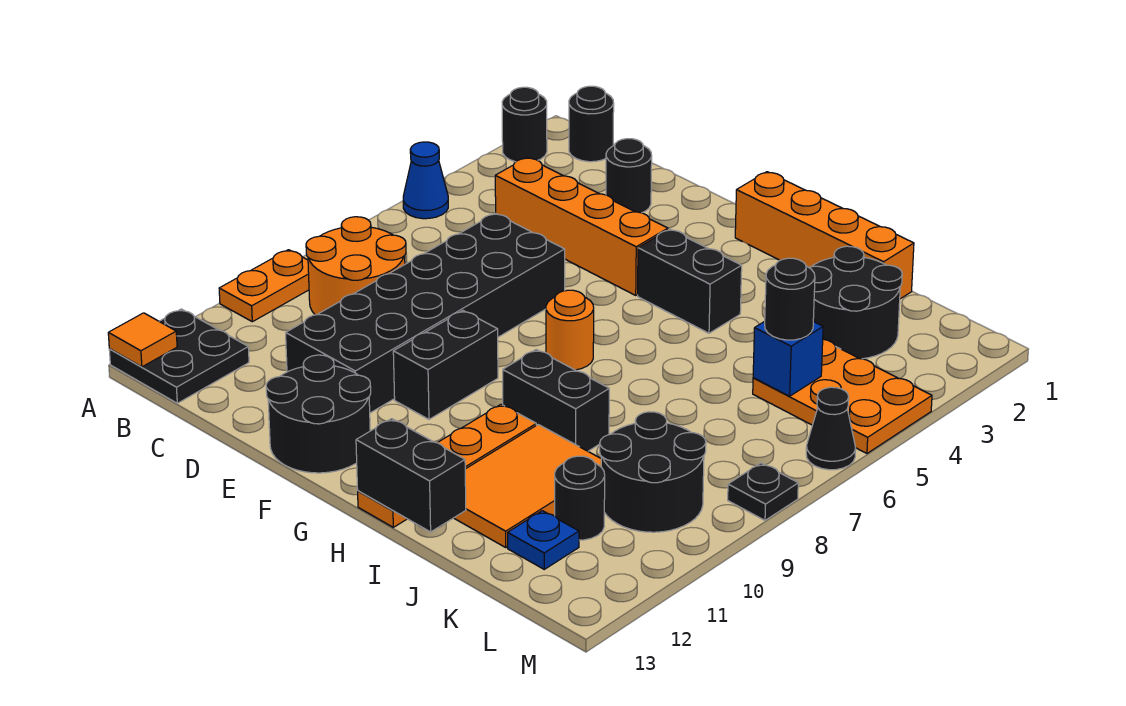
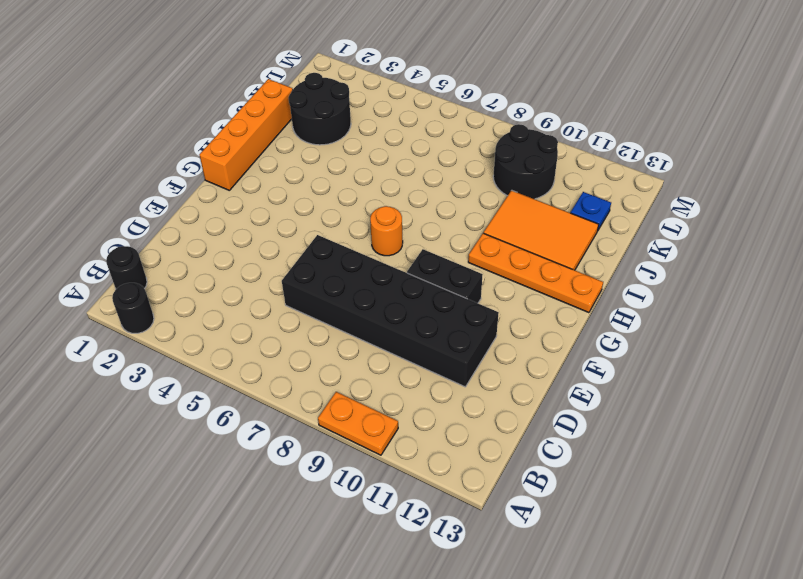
none -> blue cone A5 level 1
none -> black plate A12:B13 level 1
none -> orange round brick B8:C9 level 1

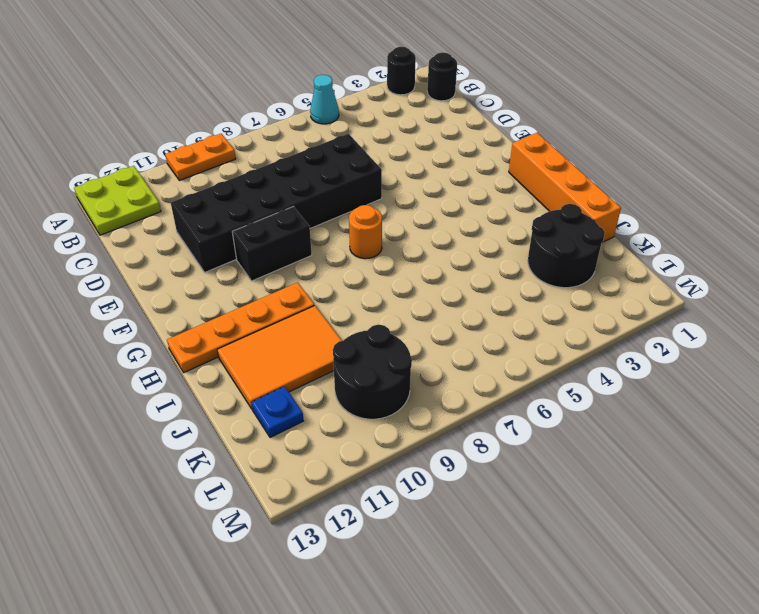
cyan cone A5 level 1 -> blue cone A5 level 1
lime plate A12:B13 level 1 -> black plate A12:B13 level 1
none -> orange round brick B8:C9 level 1
none -> orange brick C4:F4 level 1
none -> black round brick D2 level 1

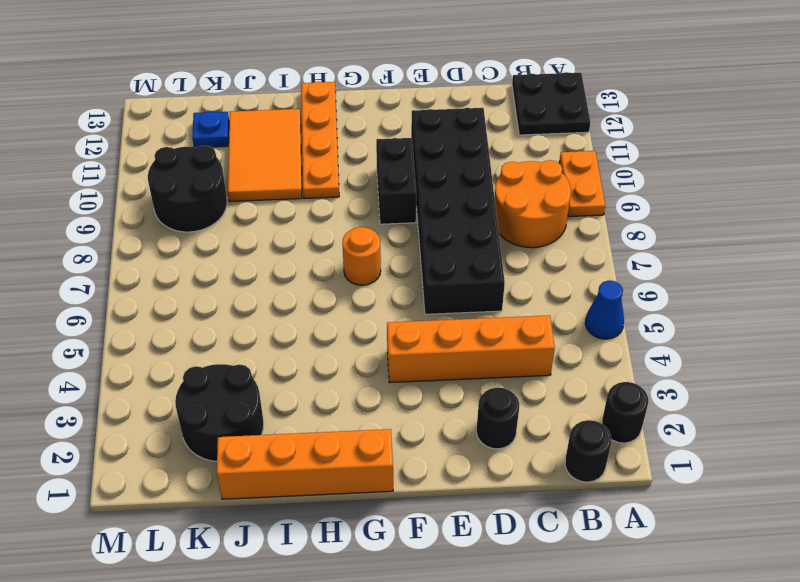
none -> black round brick E12:F13 level 1
none -> black brick G4:H4 level 1
none -> black brick H9:I9 level 1

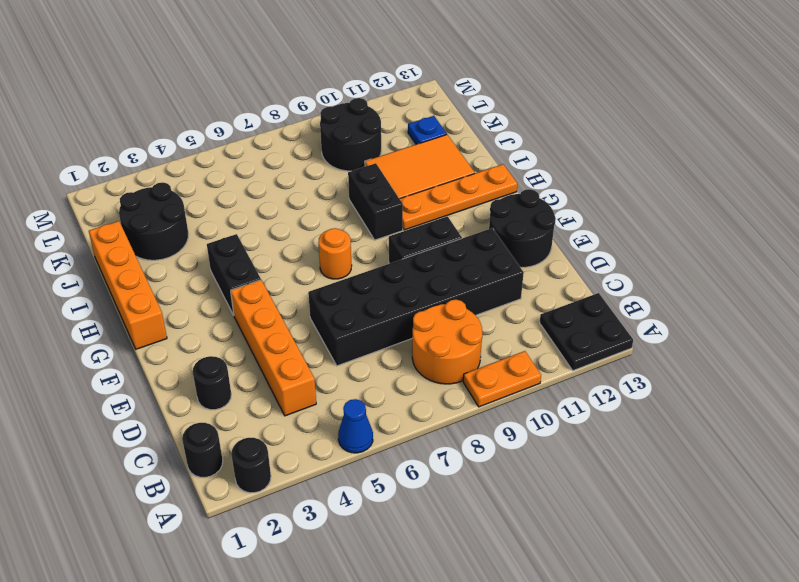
none -> orange plate K4:M5 level 1
none -> black round brick K11 level 1
none -> black cone M6 level 1

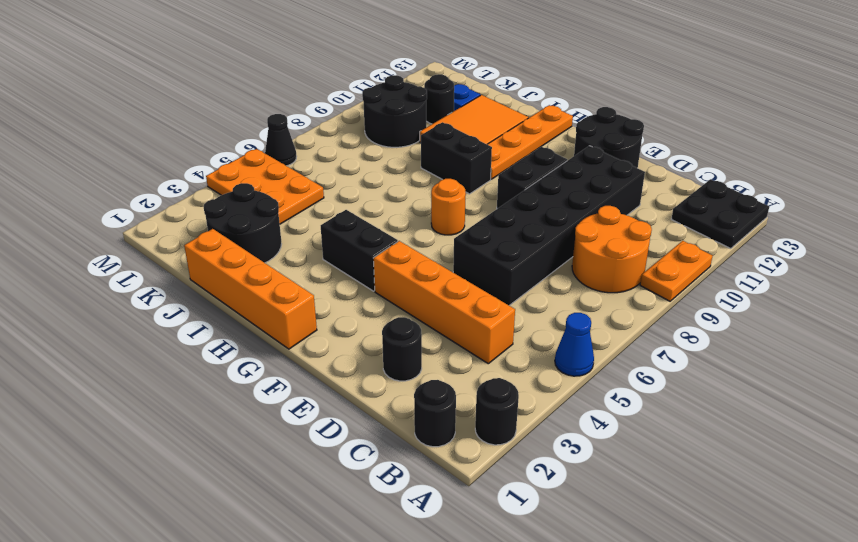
none -> black plate M8 level 1
none -> orange tile A13 level 2
none -> black brick H13:I13 level 2

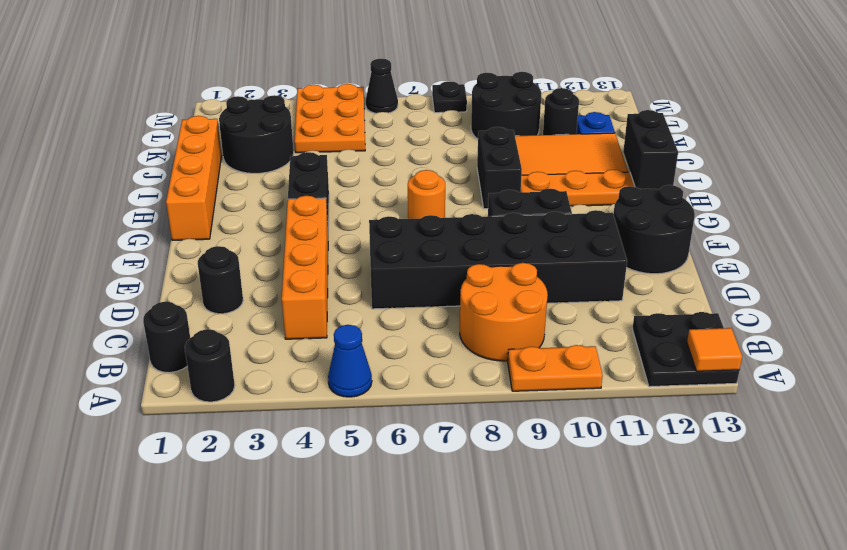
none -> blue brick K5 level 2
none -> black round brick K5 level 3

